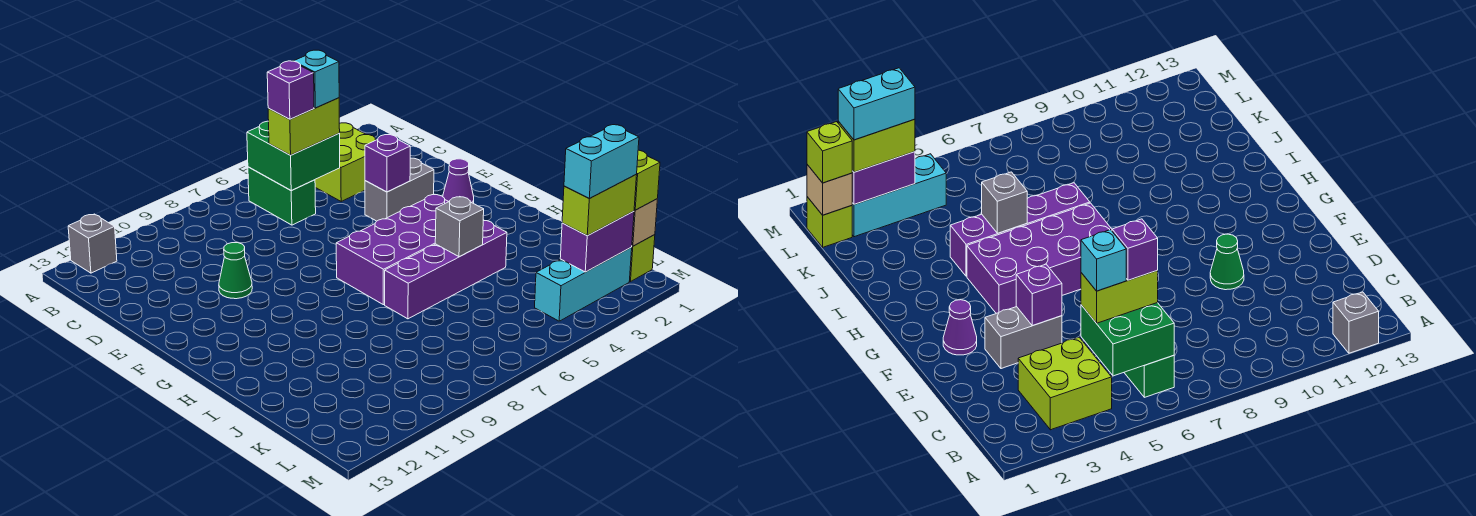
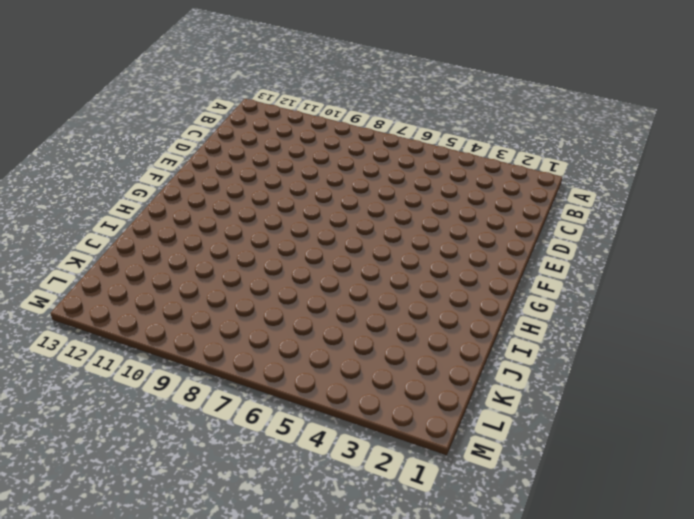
none -> grey brick A12 level 1
none -> lime brick B3:C4 level 1
none -> green brick B6:C6 level 1

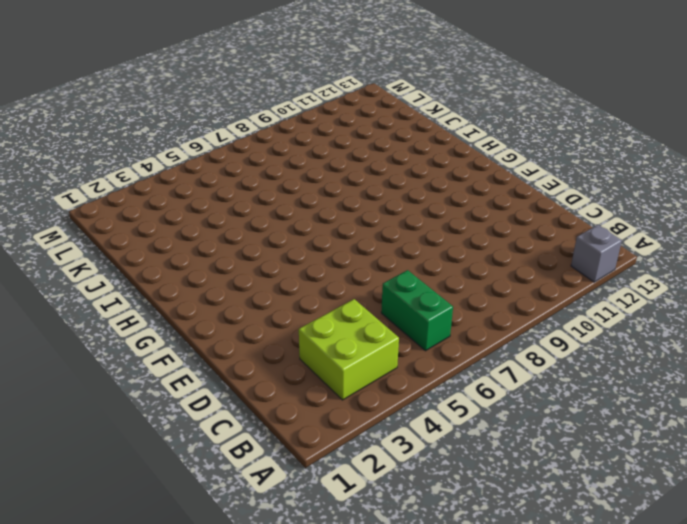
none -> grey brick E3:E4 level 1
none -> green cone E10 level 1
none -> purple cone F2 level 1

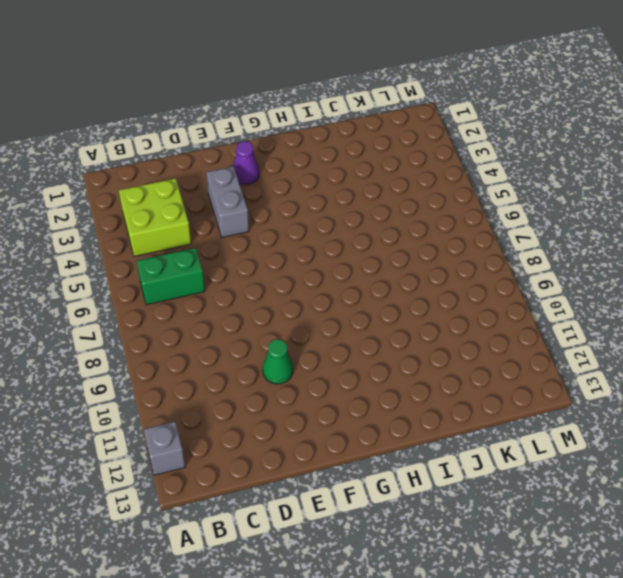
none -> purple brick G4:H7 level 1
none -> purple brick I4:I7 level 1
none -> lime brick L1 level 1

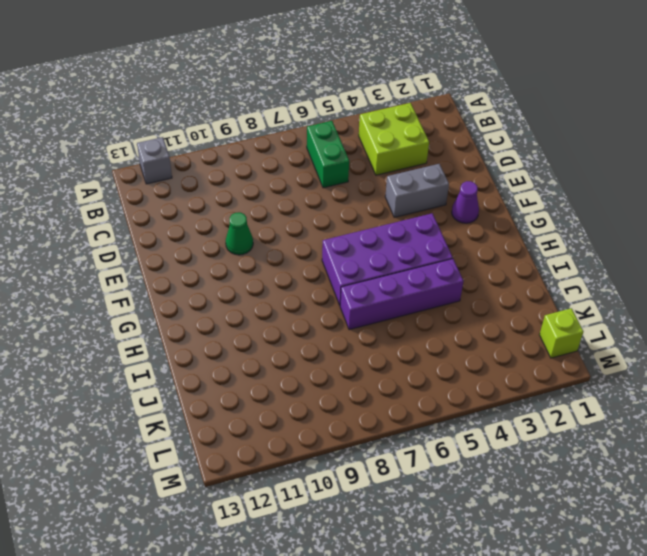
none -> cyan brick L2:L4 level 1
none -> green brick B5:C6 level 2
none -> purple brick E4 level 2

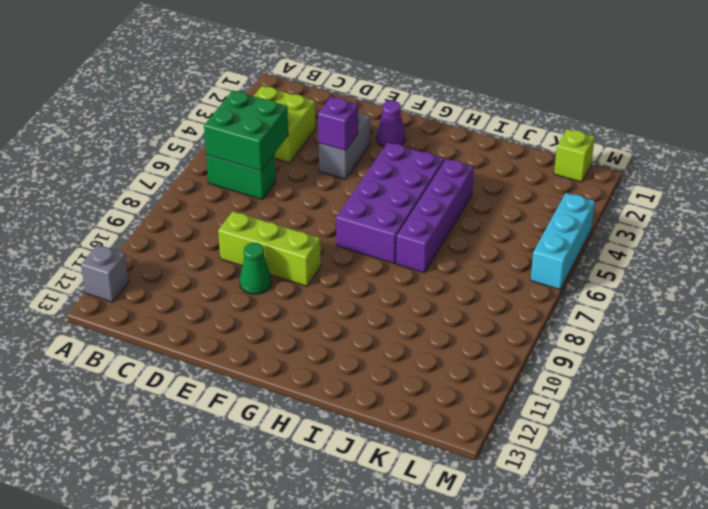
lime brick D9:F9 level 1 -> none
cyan brick M4:M6 level 1 -> cyan brick L2:L4 level 1
none -> grey brick I5 level 2
none -> tan brick L1 level 2
none -> purple brick L2:L3 level 2

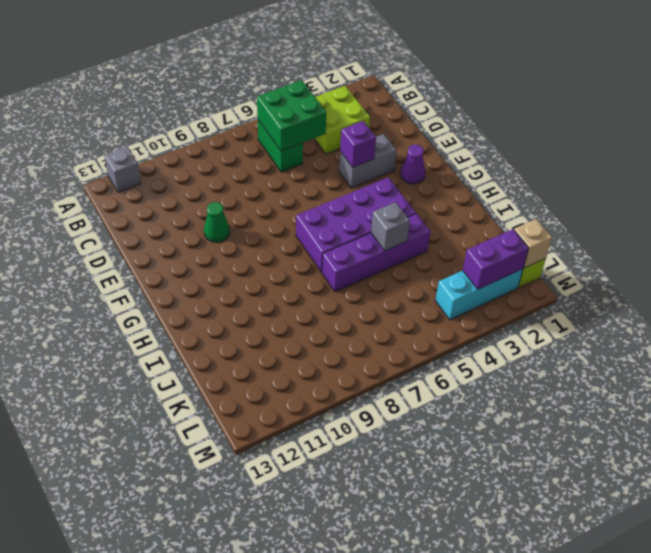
none -> lime brick C5:C6 level 3
none -> lime brick L1 level 3
none -> lime brick L2:L3 level 3

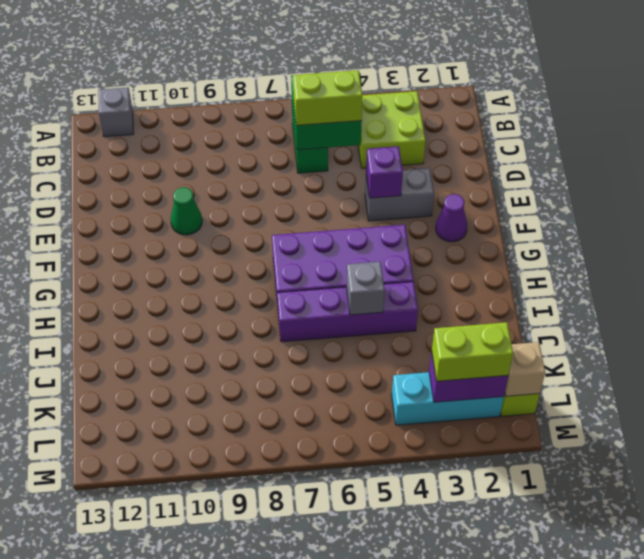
none -> lime brick L1 level 3
none -> cyan brick C5 level 4
none -> purple brick C6 level 4

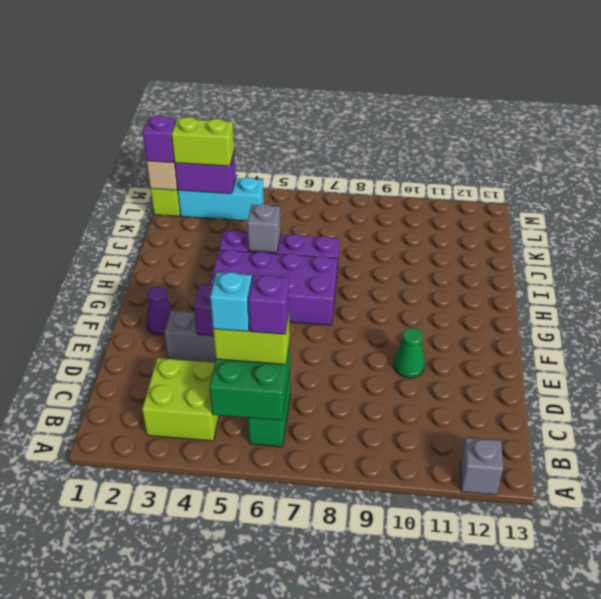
purple brick L1 level 3 -> lime brick L1 level 3
none -> cyan brick L2:L3 level 4

